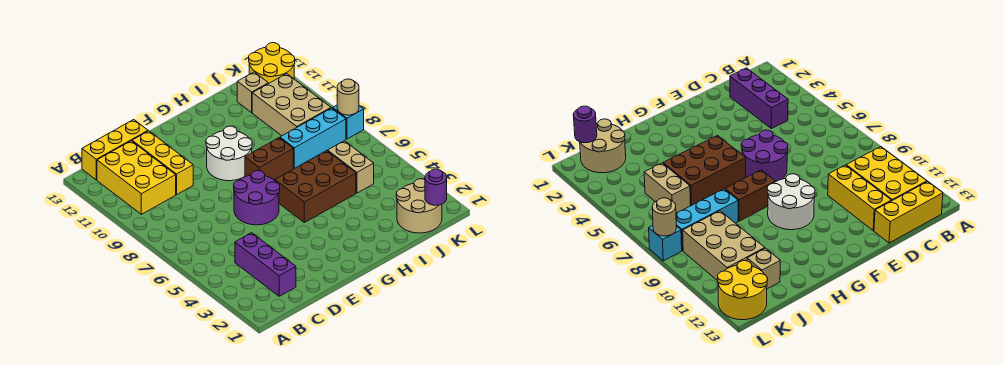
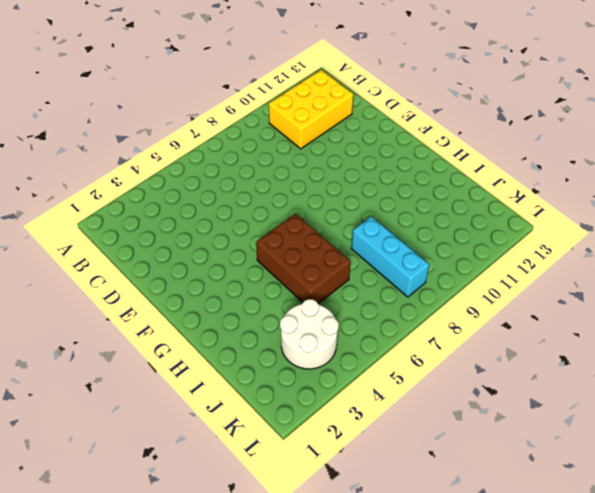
white round brick J3:K4 level 1 -> white round brick F9:G10 level 1
none -> yellow brick B13:D13 level 1
none -> purple brick C2:C4 level 1
none -> yellow brick D10:D12 level 1

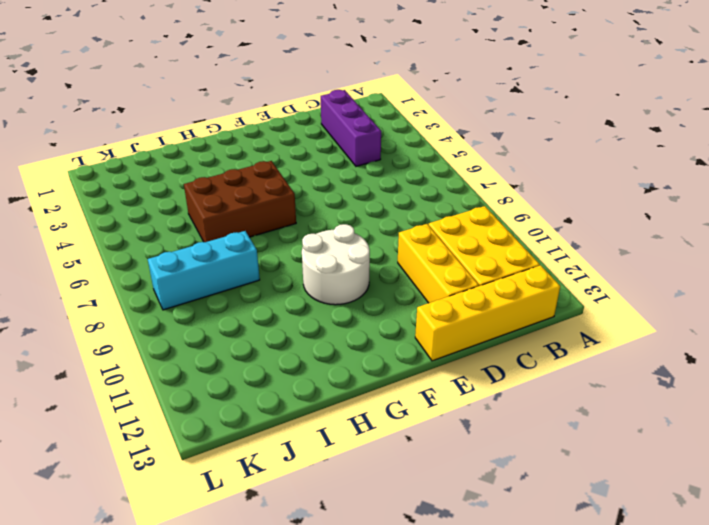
yellow brick B13:E13 level 1 -> yellow brick B13:D13 level 1
none -> purple round brick E6:F7 level 1
none -> brown brick G8:H8 level 1
none -> tan round brick J1:K2 level 1

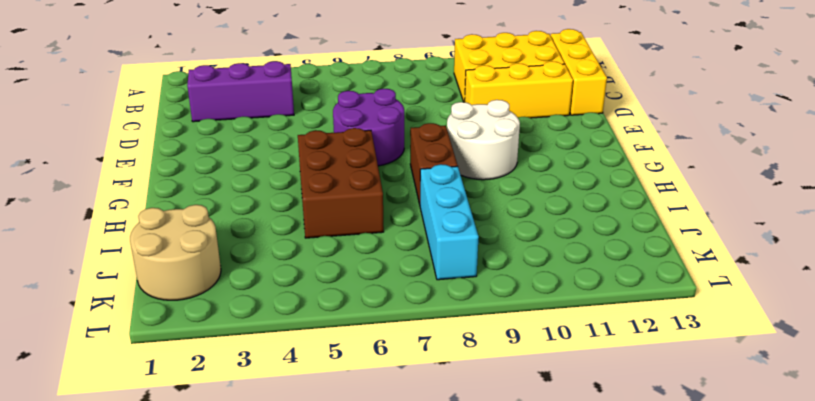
none -> tan brick J5:J6 level 1
none -> tan brick J9:K11 level 1
none -> tan brick J12 level 1

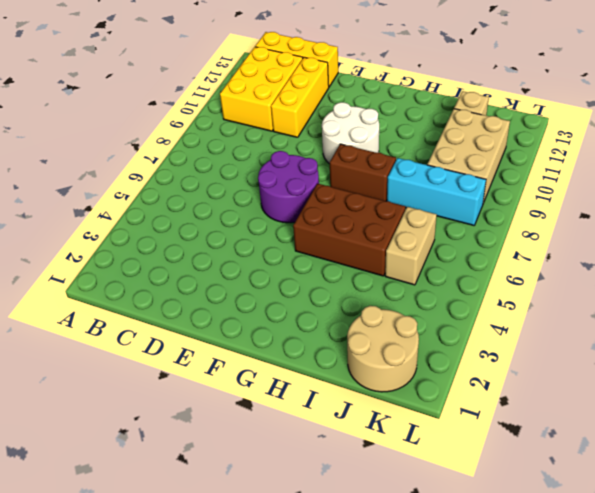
none -> purple brick C2:C4 level 1
none -> yellow round brick K12:L13 level 1
none -> cyan brick L8 level 1

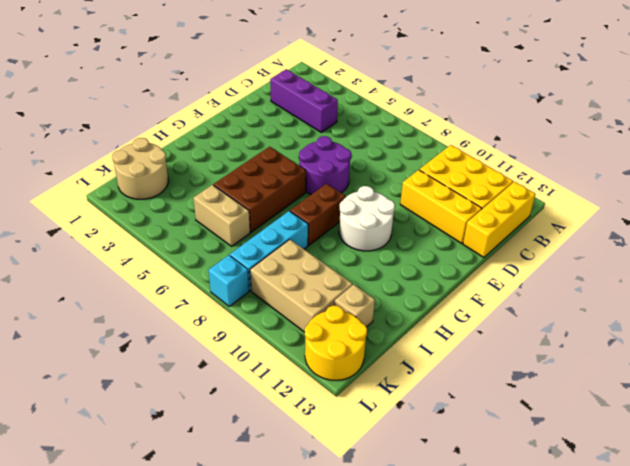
none -> purple round brick K1 level 2
none -> tan round brick L8 level 2

